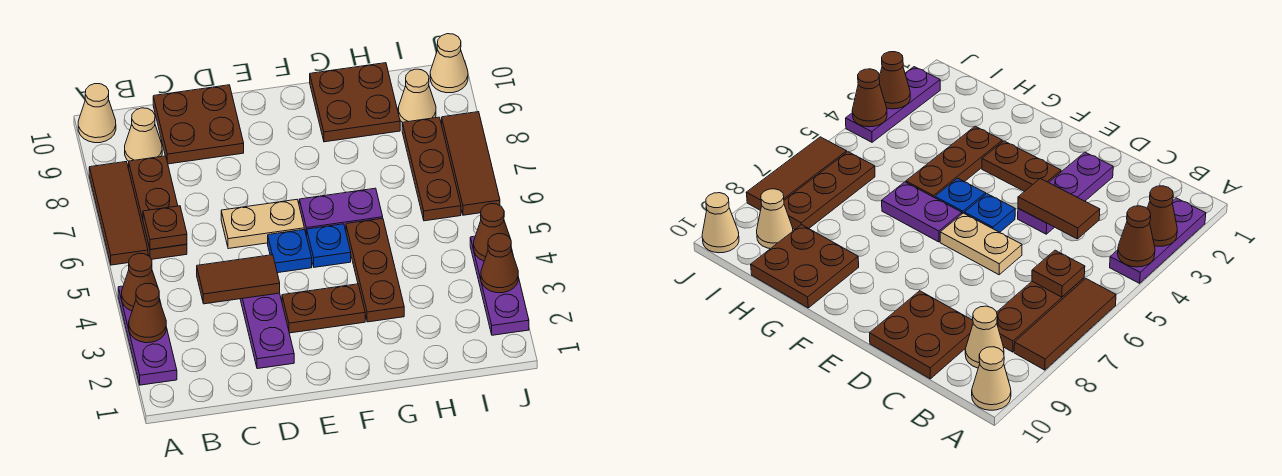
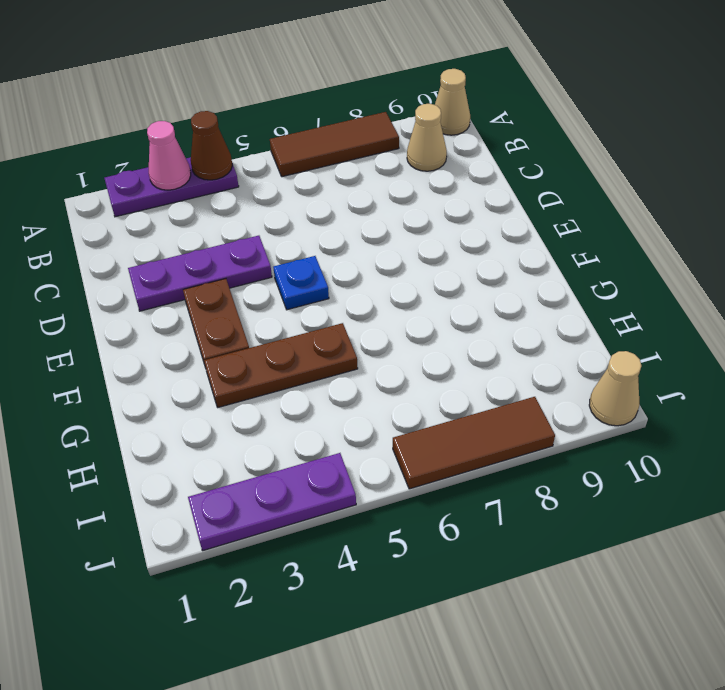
pink cone A3 level 2 -> brown cone A3 level 2
none -> brown plate B6:B8 level 1
none -> brown plate C9:D10 level 1
none -> tan plate D6:E6 level 1

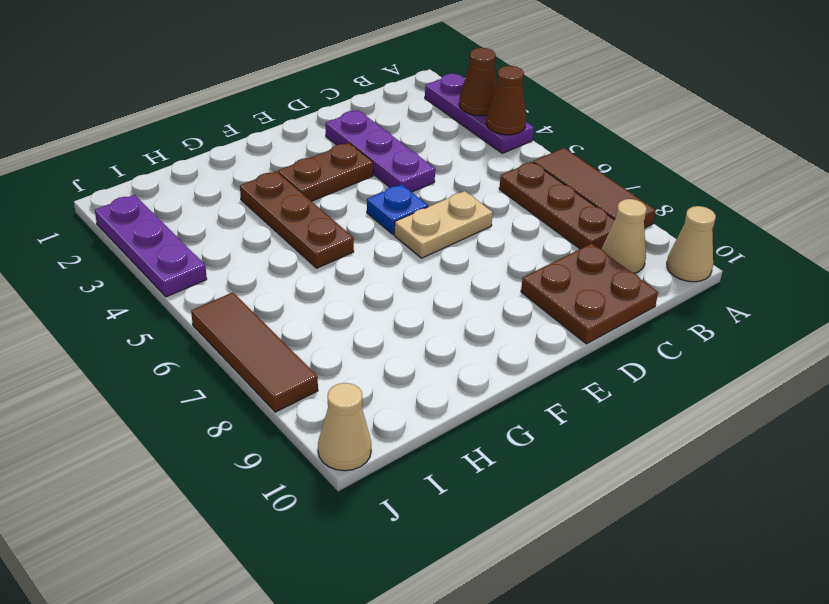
none -> blue plate F5 level 1
none -> purple plate F6:G6 level 1
none -> brown plate G9:H10 level 1

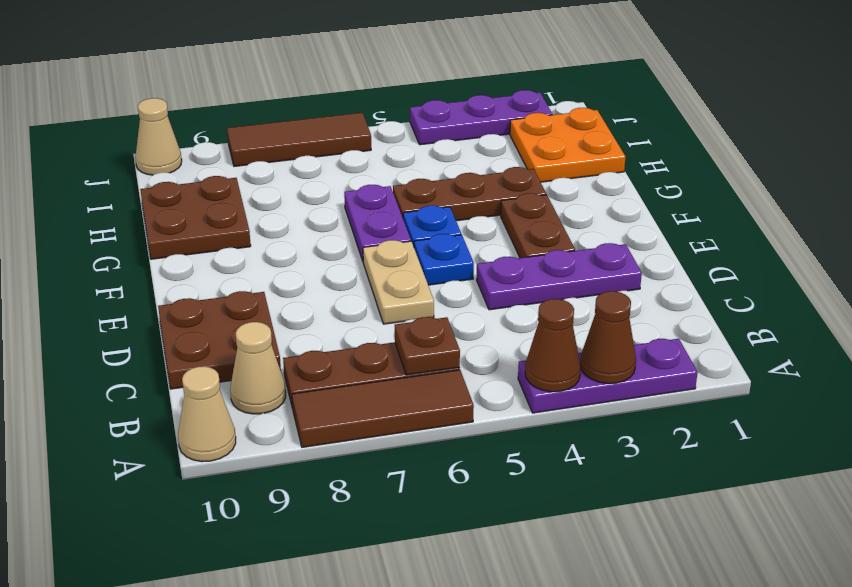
orange plate H1:I2 level 1 -> none
none -> brown plate I6:I8 level 1
none -> tan cone I9 level 1
none -> brown tile C4:D4 level 2

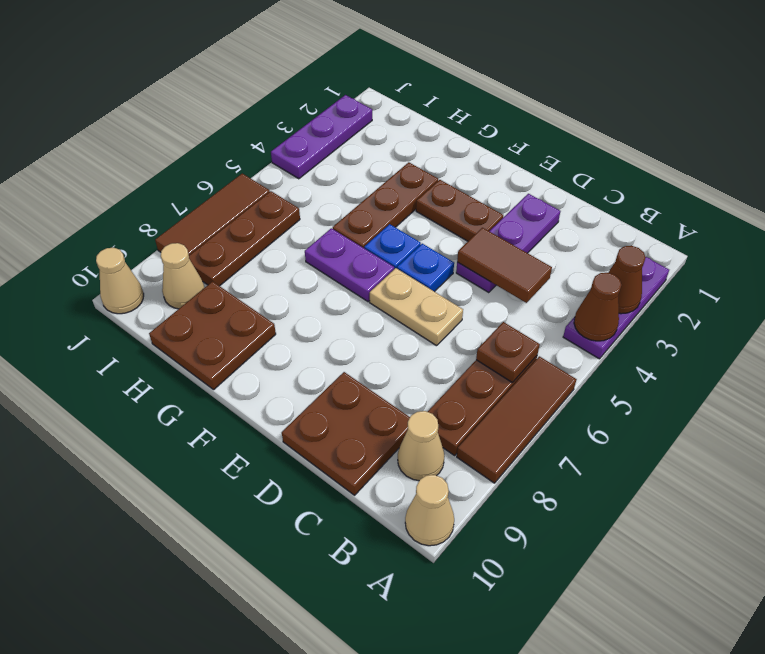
none -> brown cone J3 level 2
none -> brown cone J4 level 2

